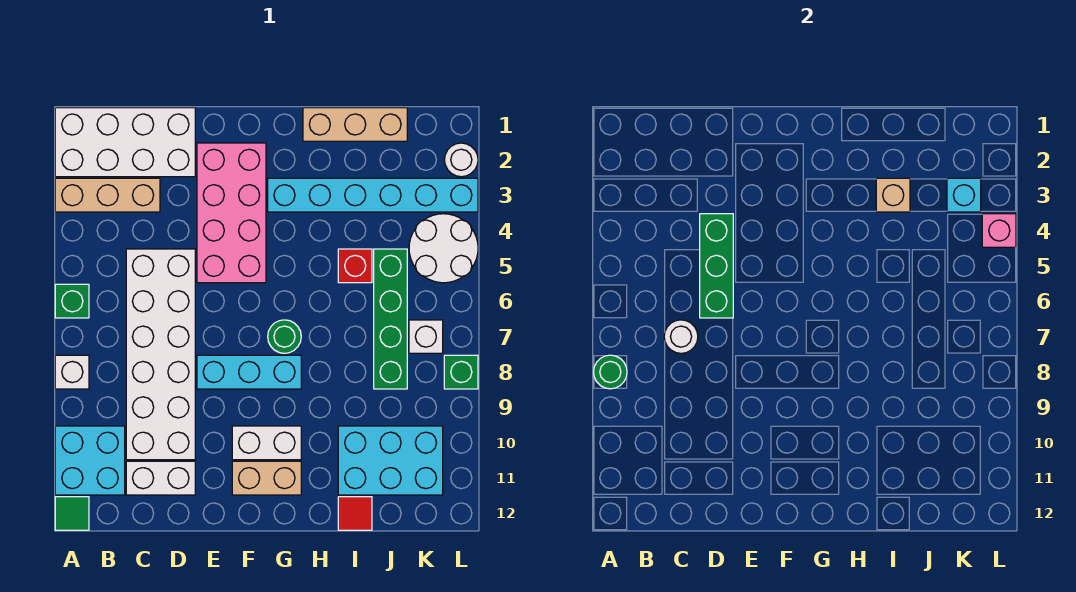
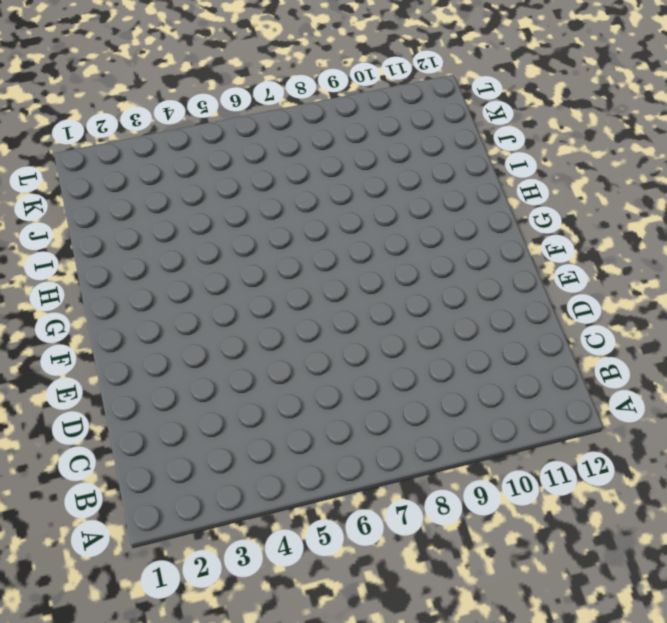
none -> white brick A1:D2 level 1
none -> tan brick A3:C3 level 1
none -> green brick A6 level 1

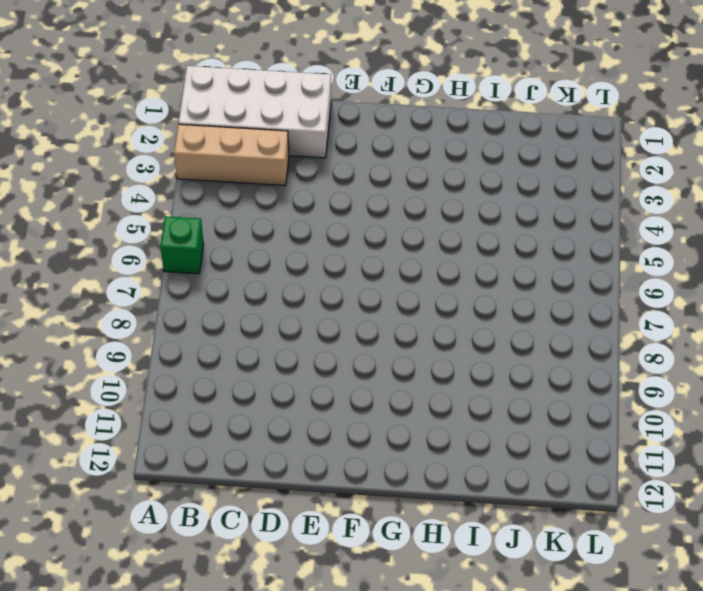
none -> white brick A8 level 1
none -> cyan brick A10:B11 level 1
none -> green tile A12 level 1

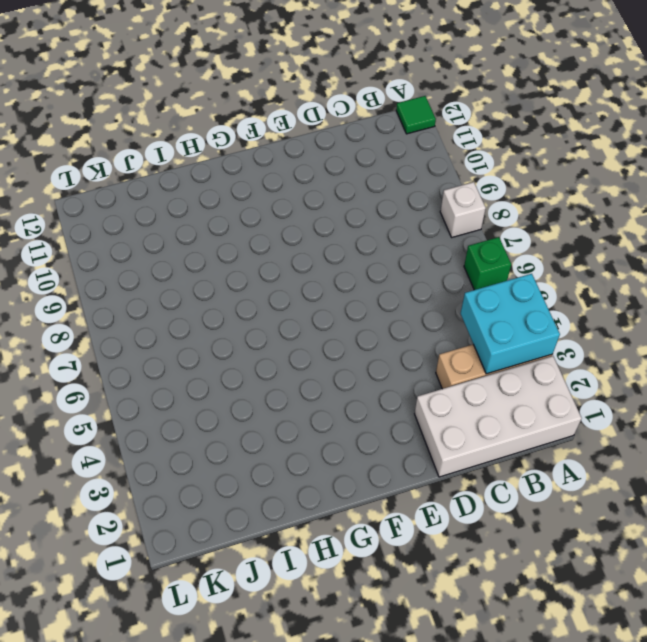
cyan brick A3:B4 level 2 -> cyan brick A10:B11 level 1
none -> white brick C5:D10 level 1
none -> white brick C11:D11 level 1
none -> pink brick E2:F5 level 1

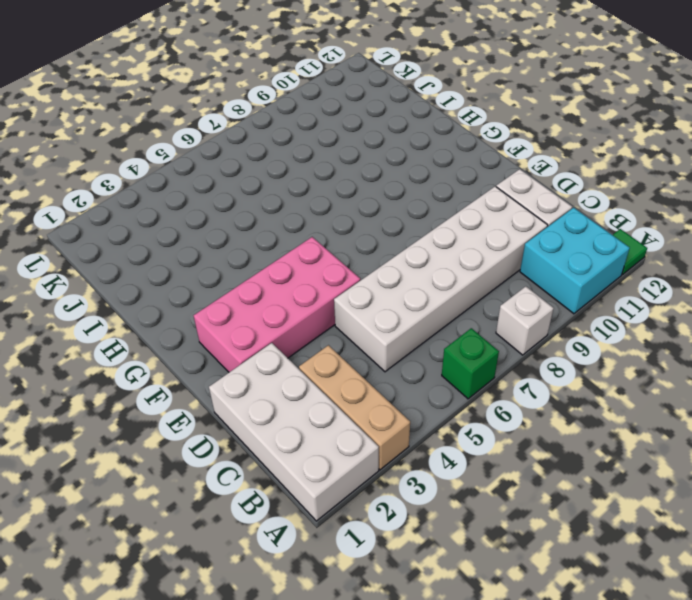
none -> cyan brick E8:G8 level 1
none -> white brick F10:G10 level 1
none -> tan brick F11:G11 level 1

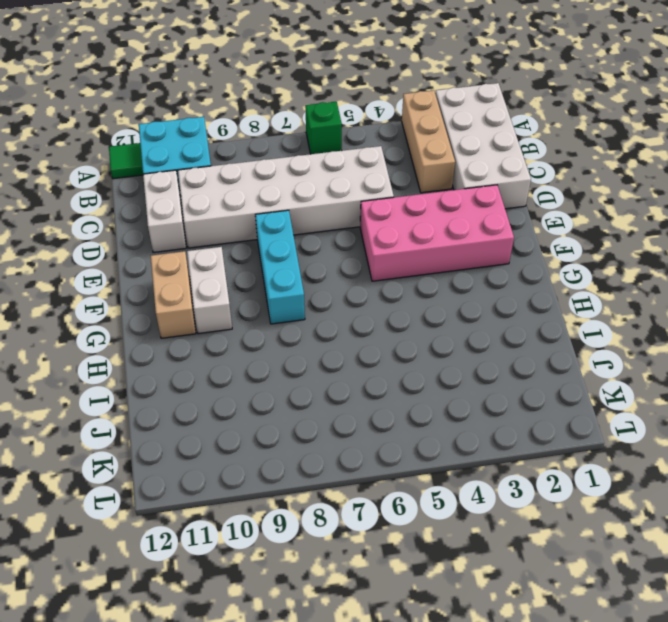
none -> white brick A8 level 1
none -> cyan brick G3:L3 level 1
none -> green round brick G7 level 1

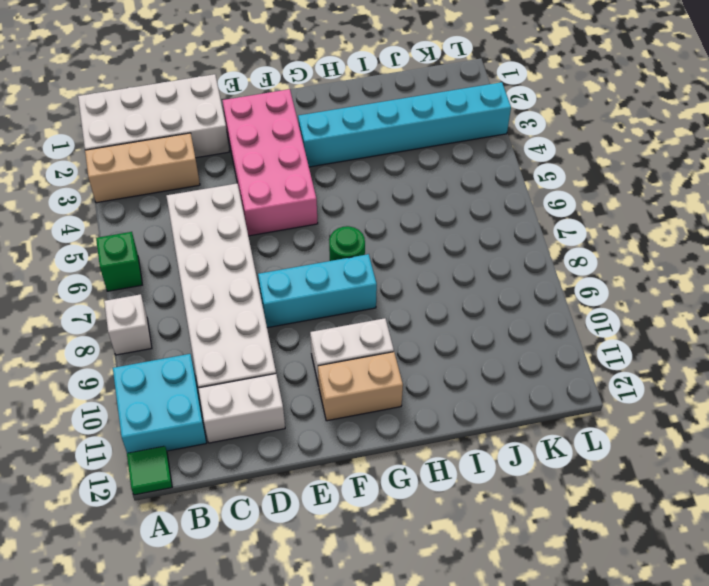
none -> tan brick H1:J1 level 1
none -> red brick I5 level 1
none -> cyan brick I10:K11 level 1

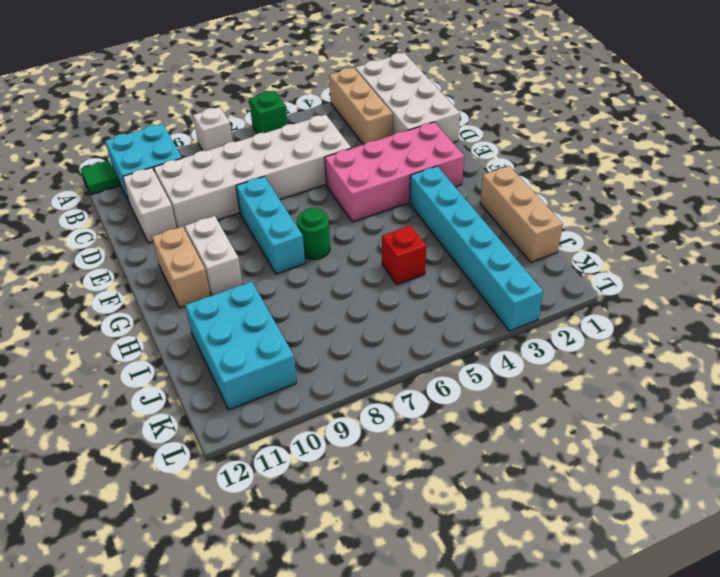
none -> red tile I12 level 1
none -> green brick J5:J8 level 1
none -> white round brick K4:L5 level 1

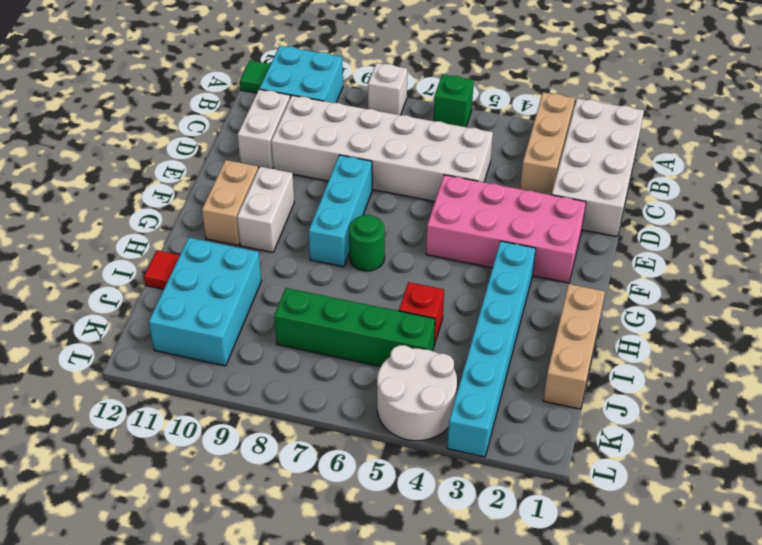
none -> white brick K7 level 1
none -> white round brick L2 level 1
none -> green brick L8 level 1

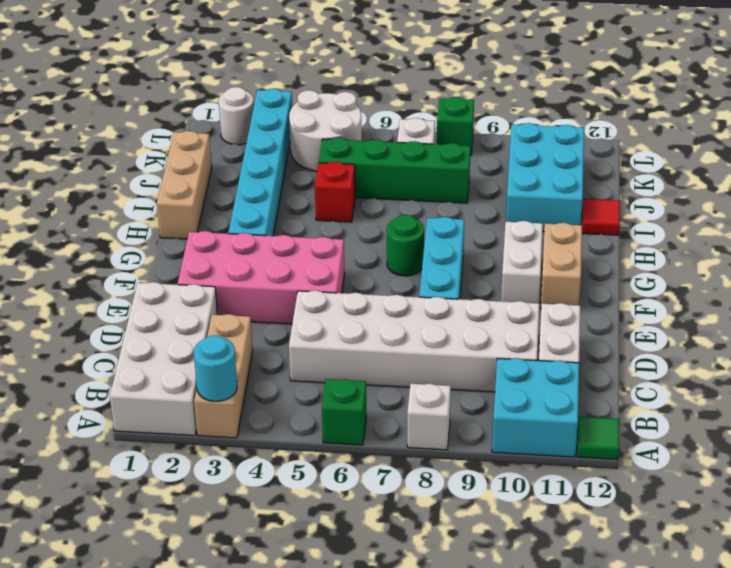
cyan round brick A3 level 2 -> none
none -> green round brick A8 level 2
none -> white round brick C7 level 2
none -> green brick D4:D6 level 2

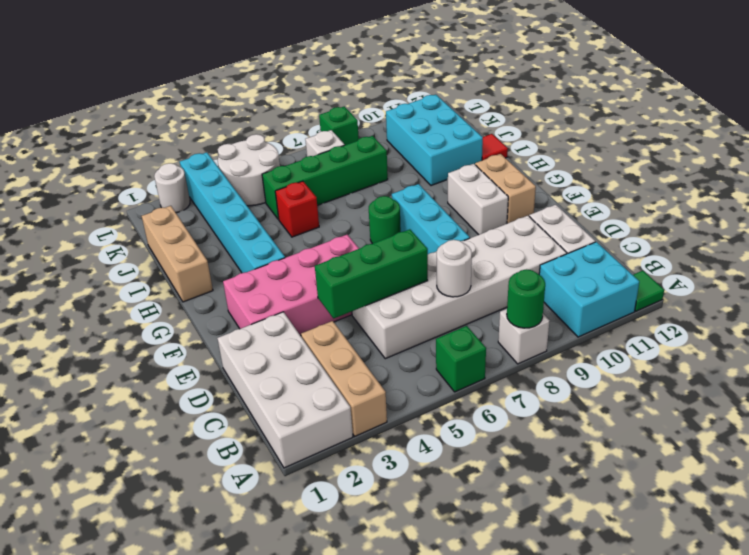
none -> tan brick I3 level 2
none -> cyan brick K3 level 2
none -> pink brick L4 level 2

